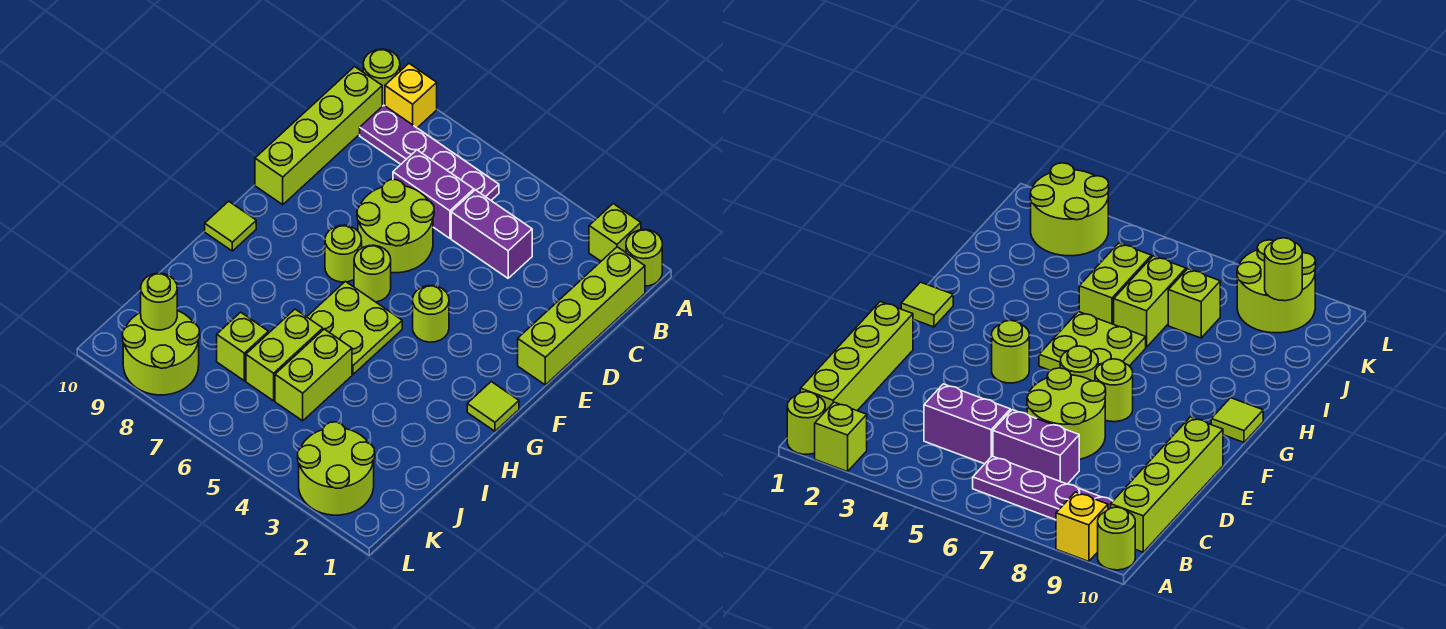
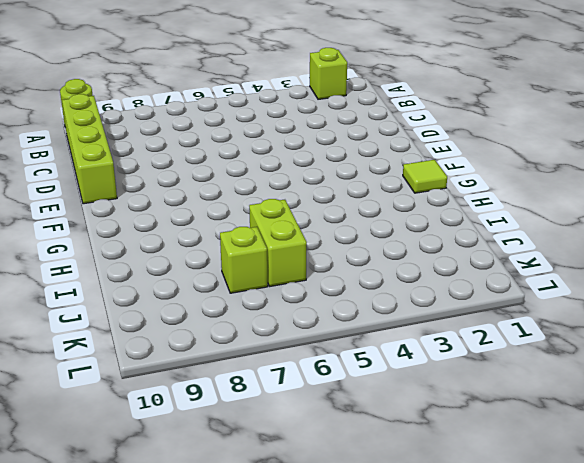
none -> lime round brick A1 level 1
none -> yellow brick A9 level 1
none -> lime brick B1:E1 level 1

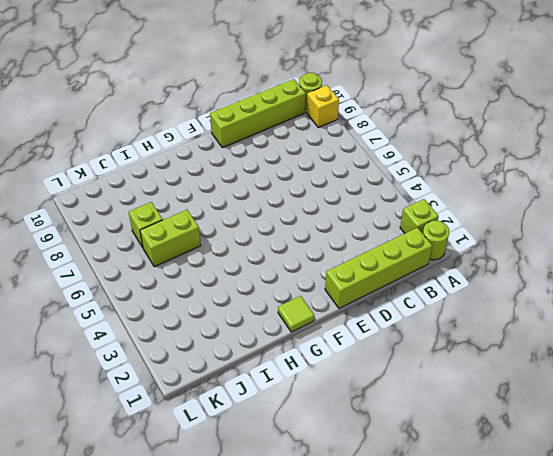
none -> purple plate B6:B9 level 1
none -> purple brick C4:C5 level 1
none -> purple brick C6:C7 level 1

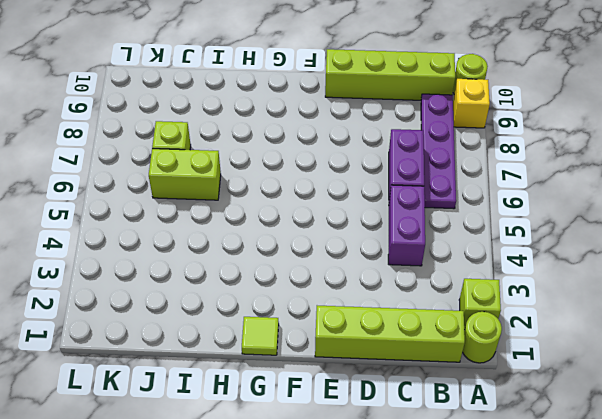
none -> lime round brick D6:E7 level 1
none -> lime round brick F4 level 1
none -> lime round brick F6 level 1

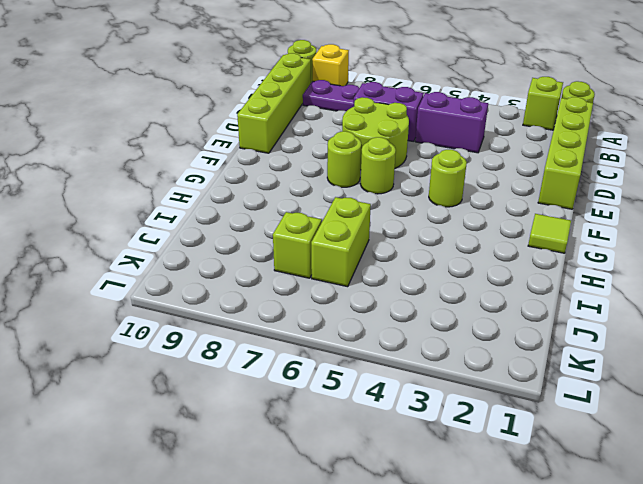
none -> lime plate G5:H6 level 1
none -> lime tile G10 level 1
none -> lime brick I5:J5 level 1

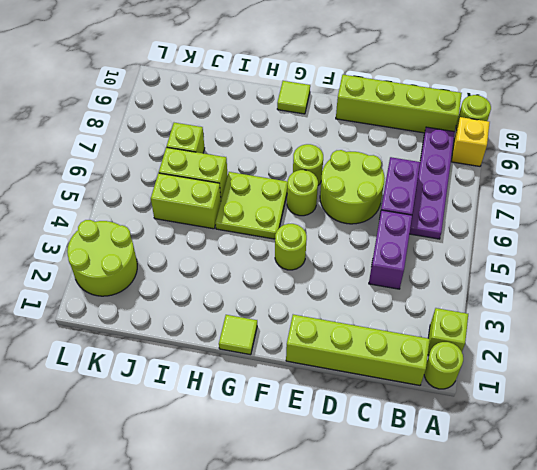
none -> lime round brick K8:L9 level 1
none -> lime round brick K9 level 2

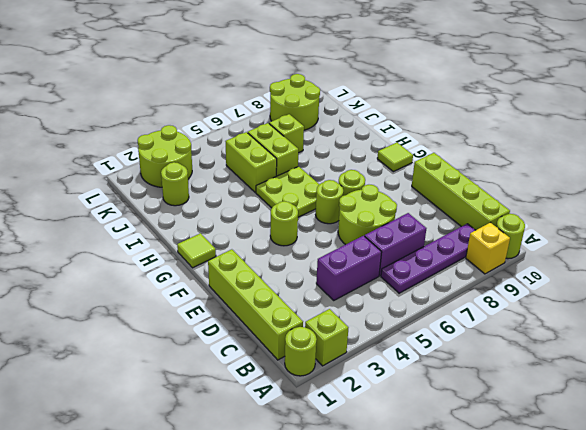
lime round brick J2 level 1 -> lime round brick K9 level 2

